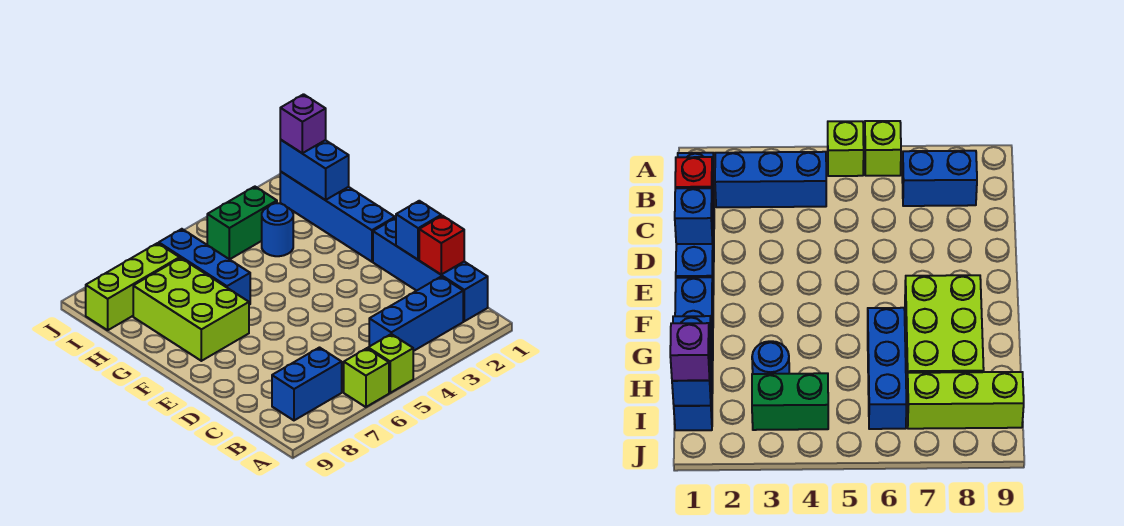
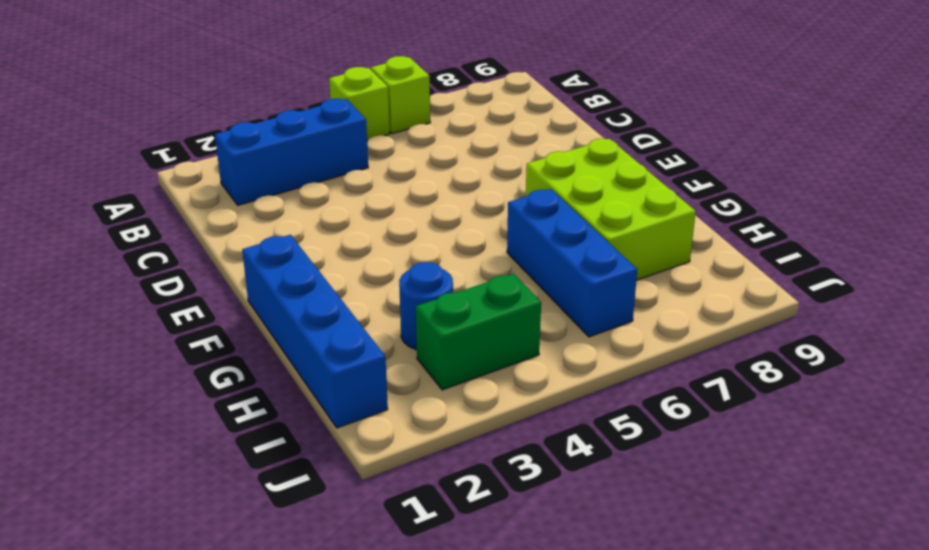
none -> blue brick B1:E1 level 1
none -> blue brick B7:B8 level 1
none -> lime brick I7:I9 level 1

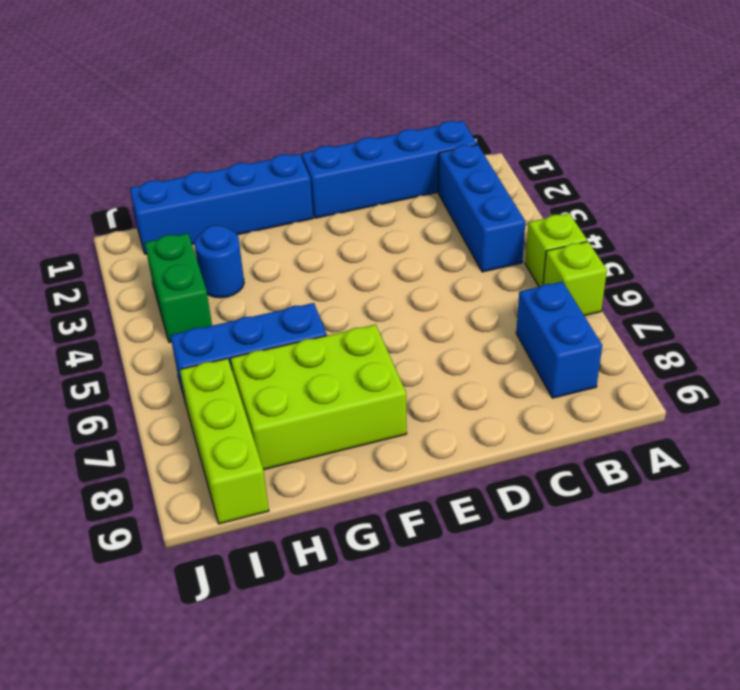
none -> red brick C1 level 2
none -> blue brick D1 level 2
none -> blue brick H1:I1 level 2

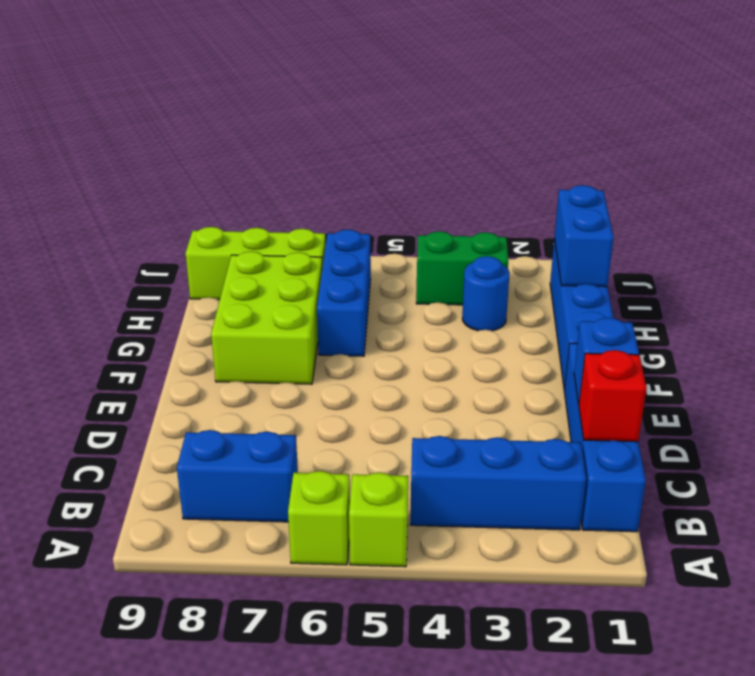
none -> purple brick I1 level 3

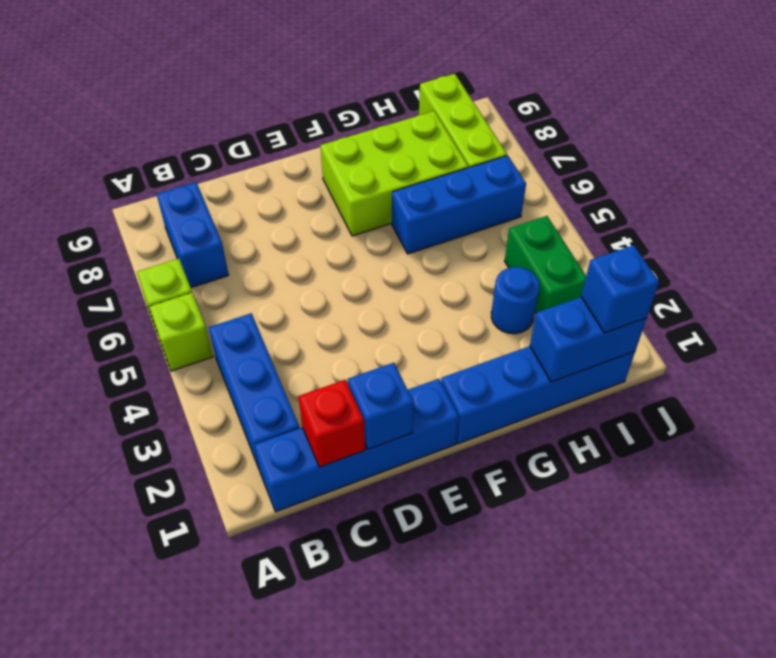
blue brick I1 level 3 -> purple brick I1 level 3

